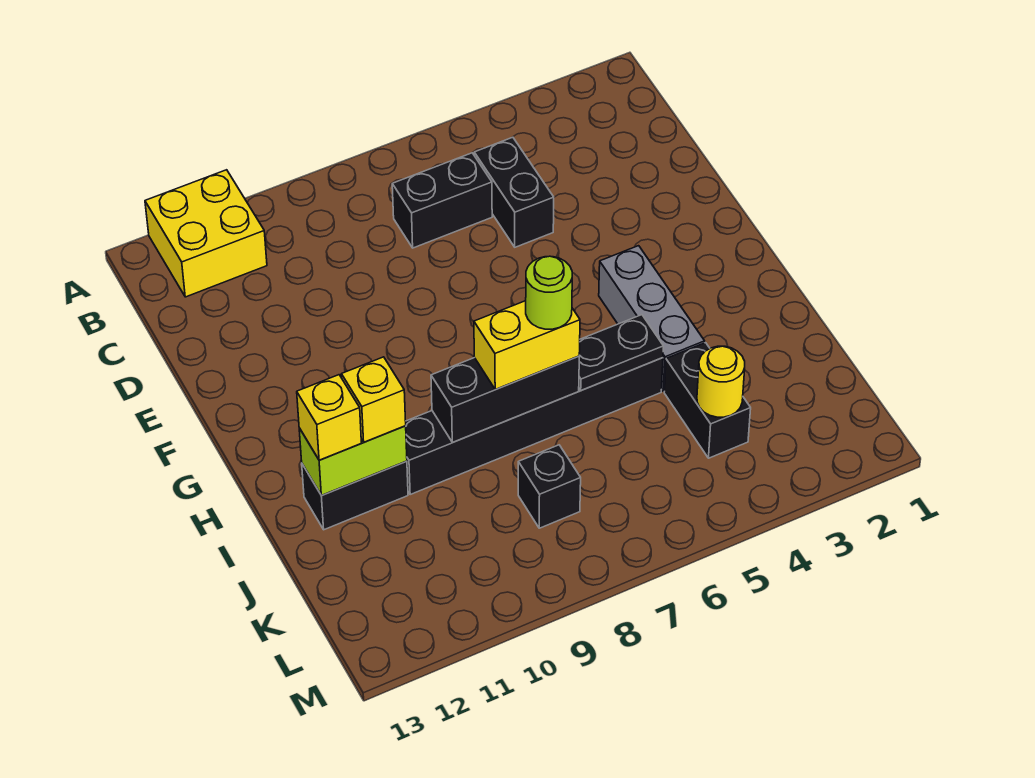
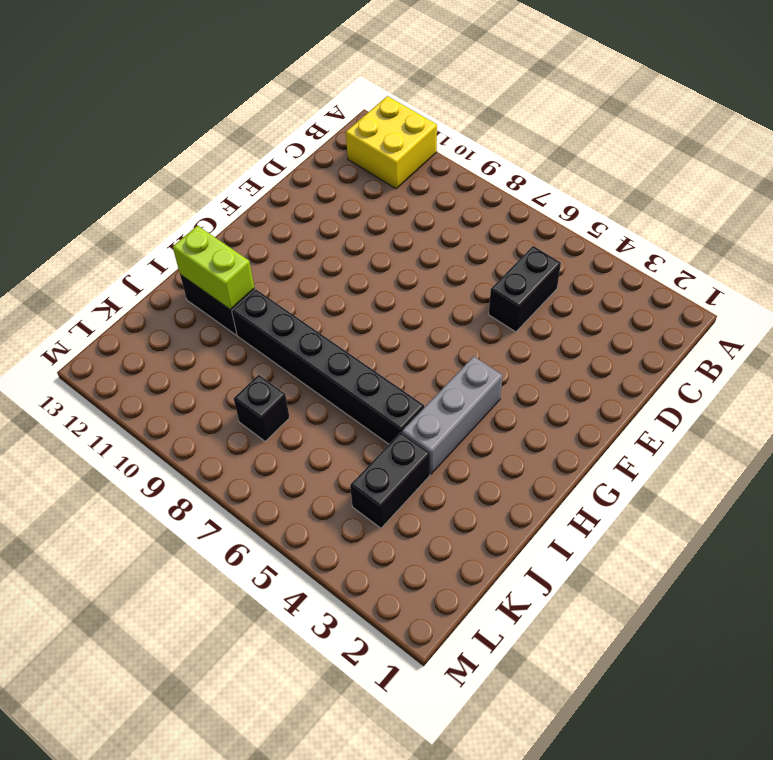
none -> black brick C6:C7 level 1
none -> black plate I5:I6 level 2
none -> black brick I7:I9 level 2

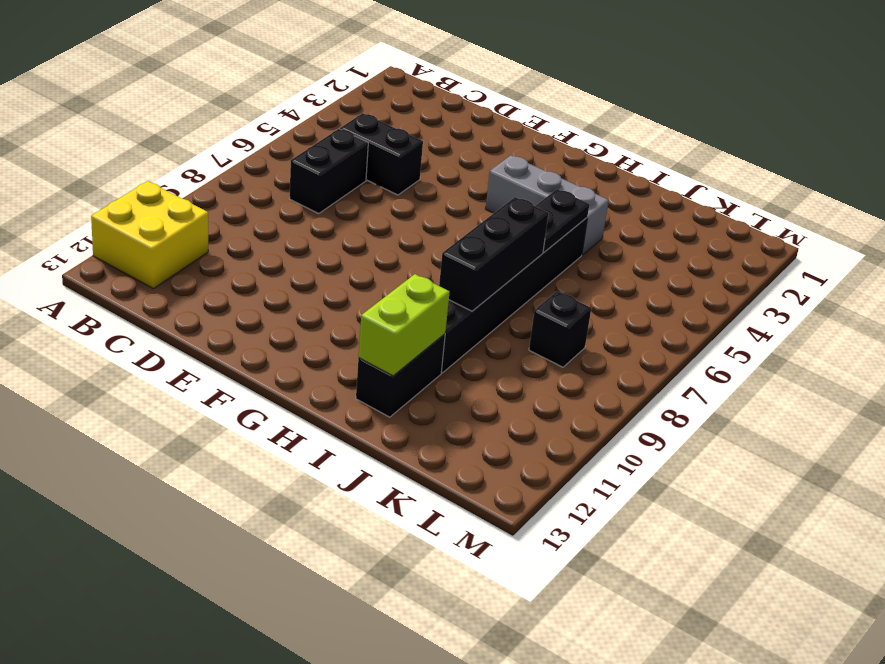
none -> black brick J4:K4 level 1
none -> yellow round brick K4 level 2
none -> yellow brick I7:I8 level 3

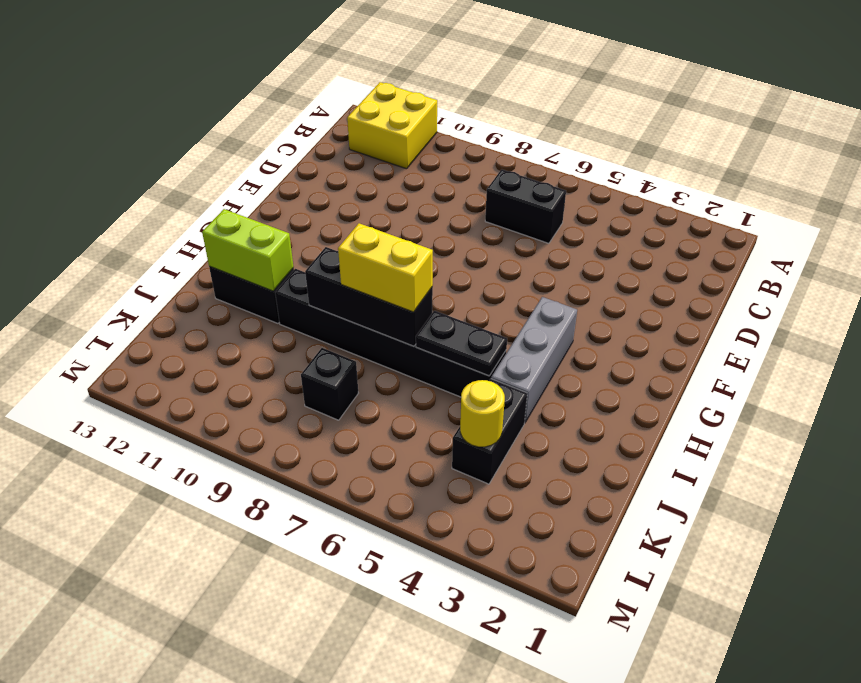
none -> black brick C5:D5 level 1
none -> yellow brick I11 level 3
none -> yellow brick I12 level 3

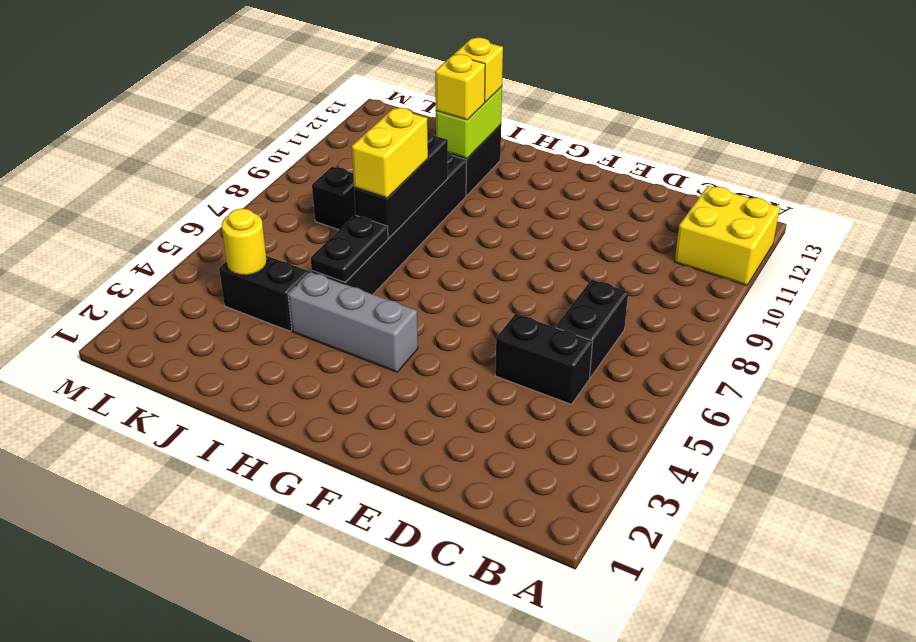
none -> lime round brick I7 level 4

